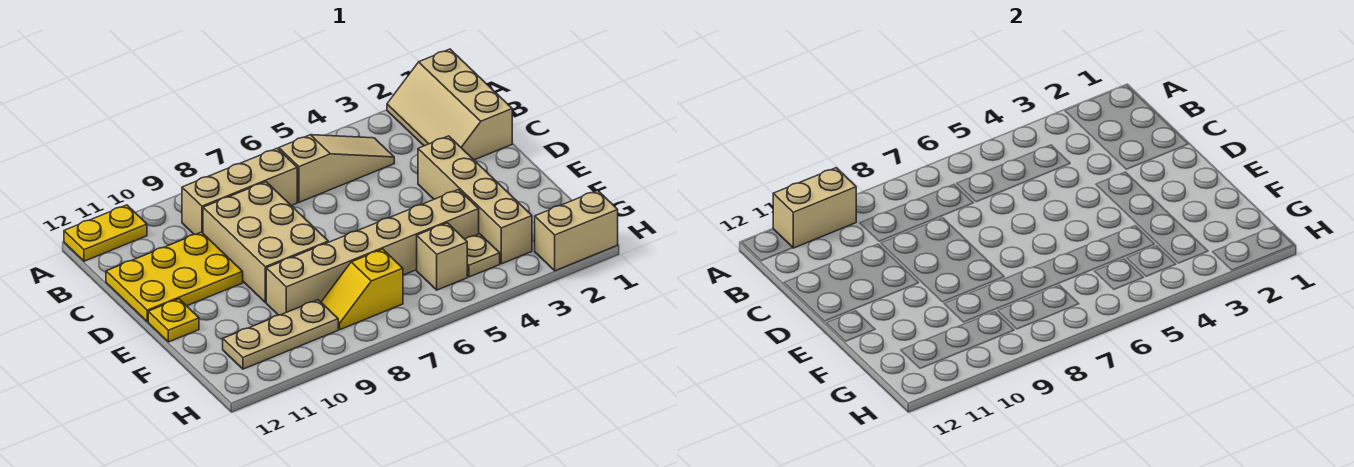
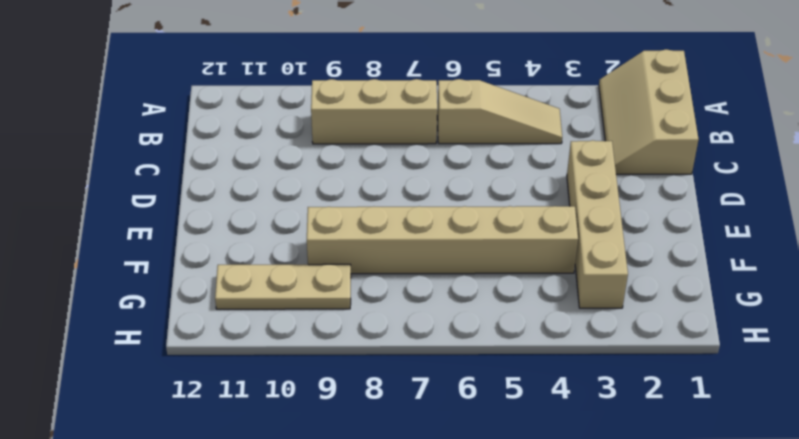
none -> yellow plate A11:A12 level 1
none -> tan brick C8:E9 level 1
none -> yellow plate C10:D12 level 1

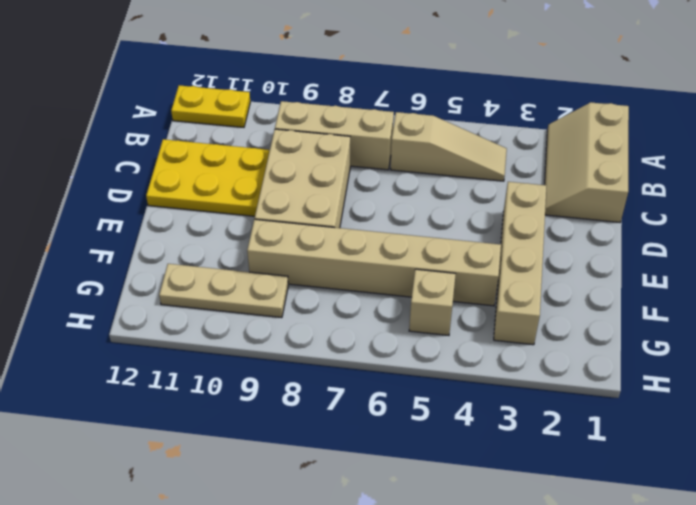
none -> yellow plate E12 level 1
none -> tan plate G4 level 1
none -> yellow slope G7:G8 level 1 top 7

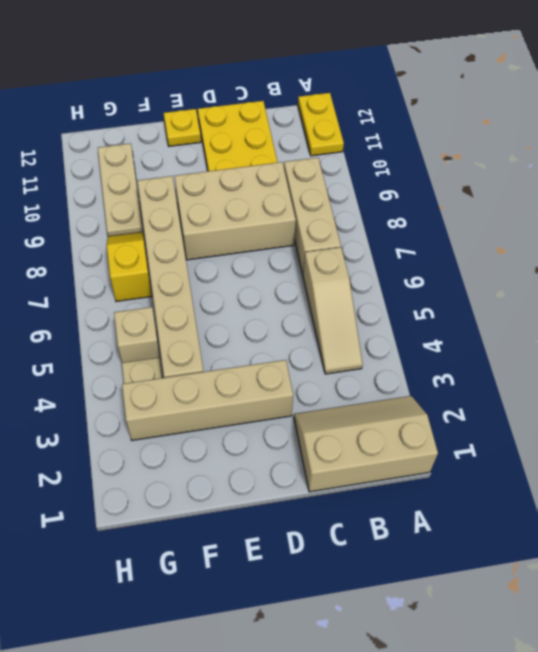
none -> tan brick H1:H2 level 1
none -> tan brick A10:A11 level 2

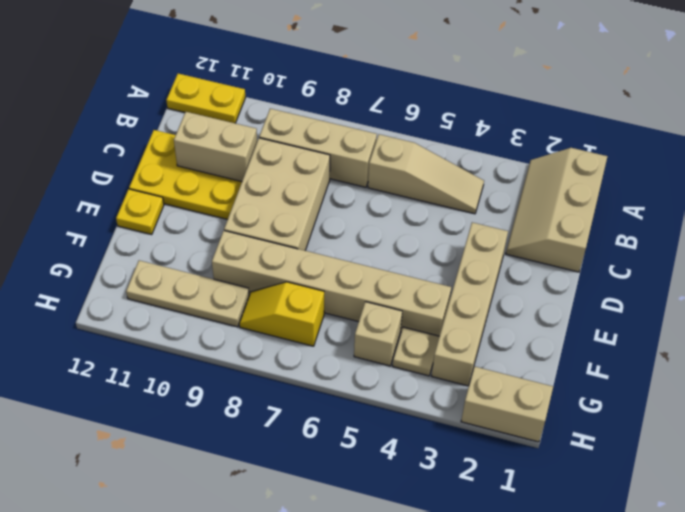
tan brick C10:C11 level 2 -> tan brick A10:A11 level 2

